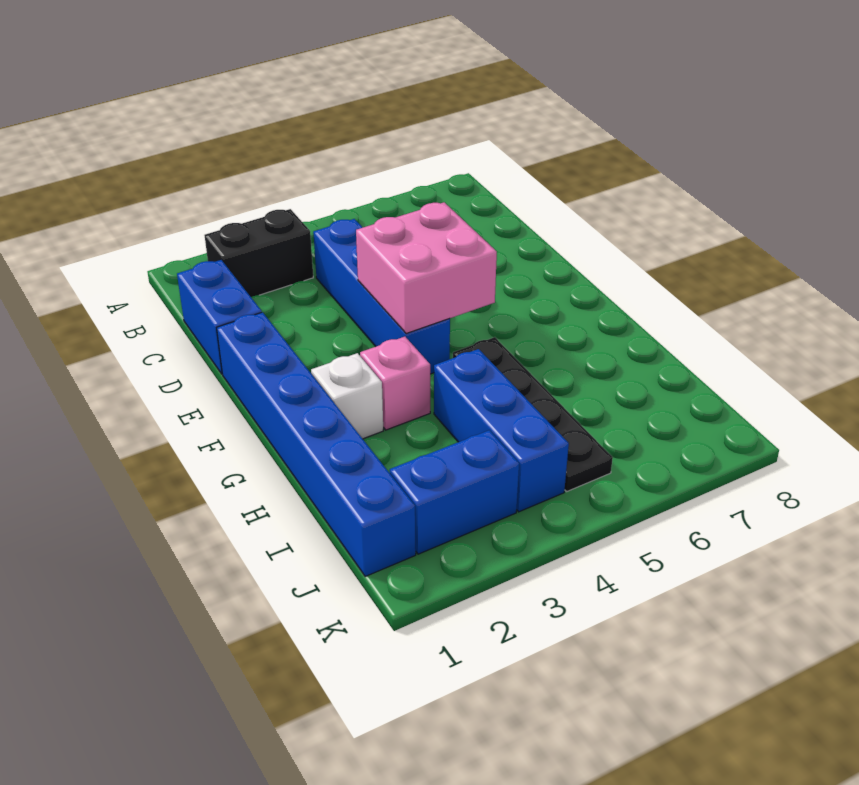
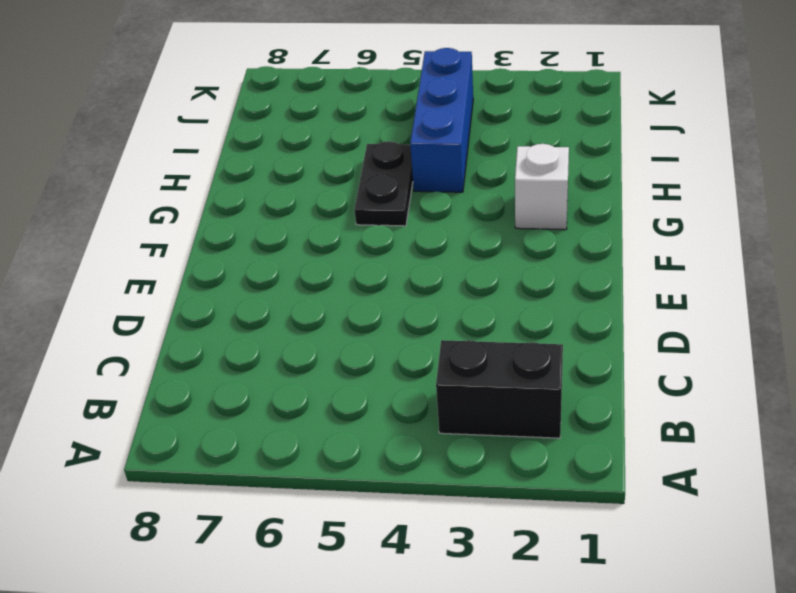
black plate G5:H5 level 1 -> black plate G5:J5 level 1
none -> blue brick C1:D1 level 1
none -> blue brick C4:F4 level 1

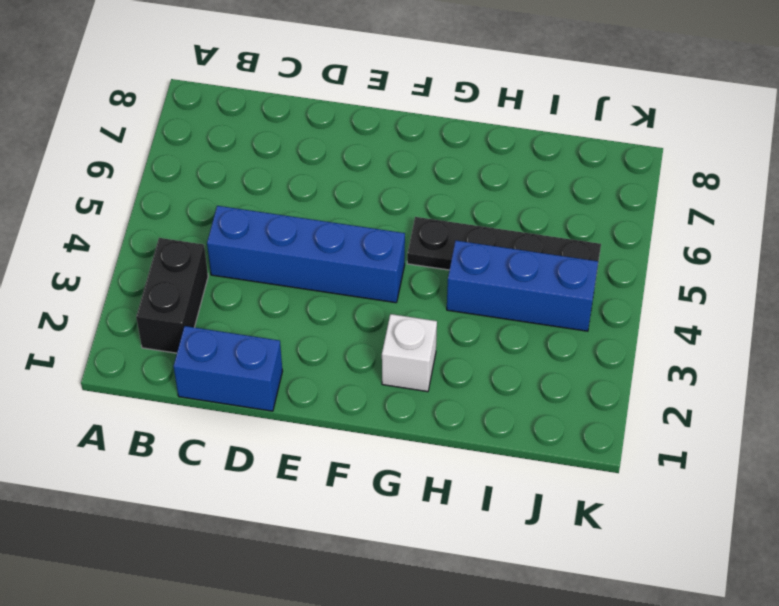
none -> blue brick E1:J1 level 1
none -> pink brick G3 level 1

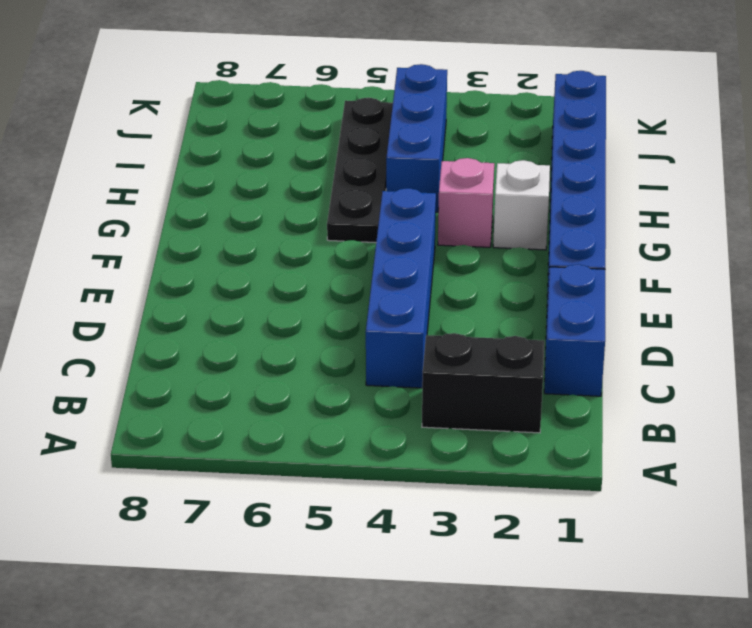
none -> blue brick J2:J3 level 1
none -> pink brick E4:F5 level 2

